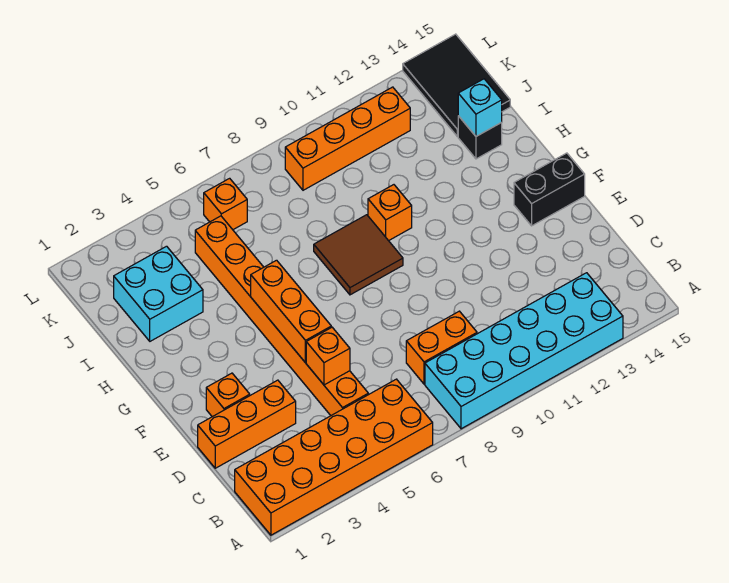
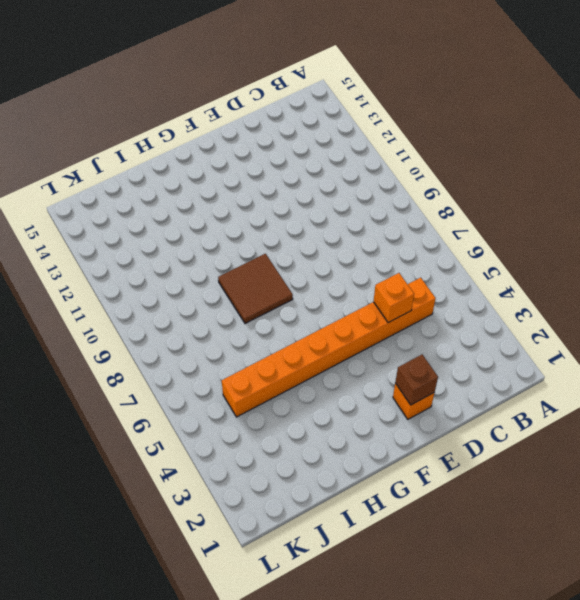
brown brick E2 level 2 -> none
none -> orange brick A1:B6 level 1
none -> cyan brick A8:B13 level 1
none -> orange brick C8:C9 level 1

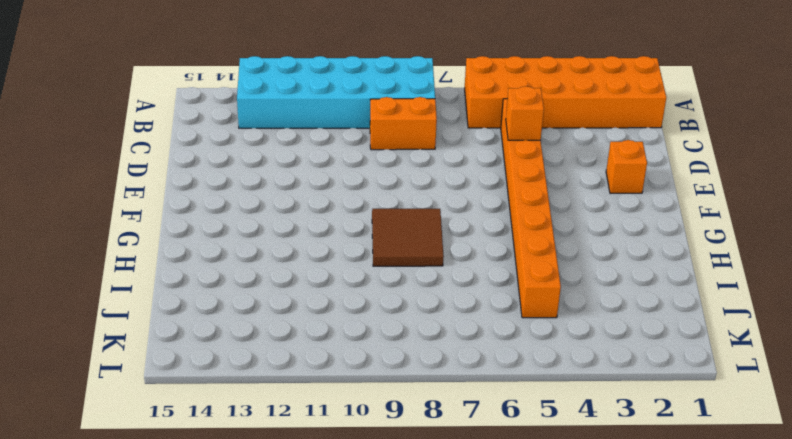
none -> orange brick D1:D3 level 1
none -> black brick F14:F15 level 1
none -> orange brick H10 level 1

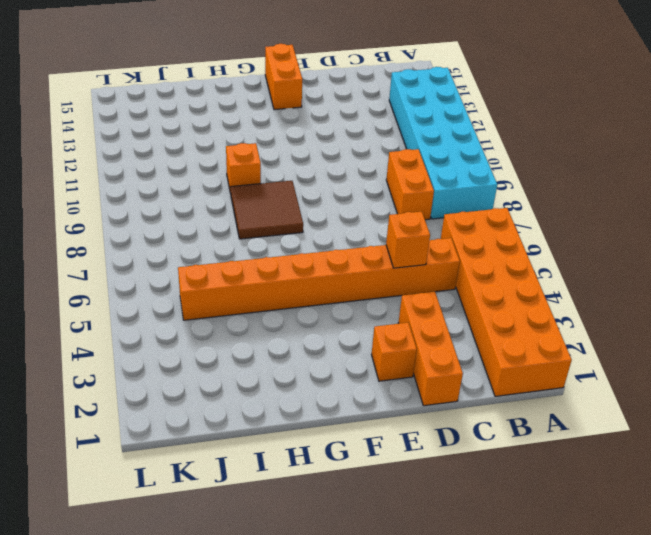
orange brick F14:F15 level 1 -> black brick F14:F15 level 1
none -> cyan brick I2:J3 level 1
none -> black brick I14 level 1
none -> black tile J14:L15 level 1

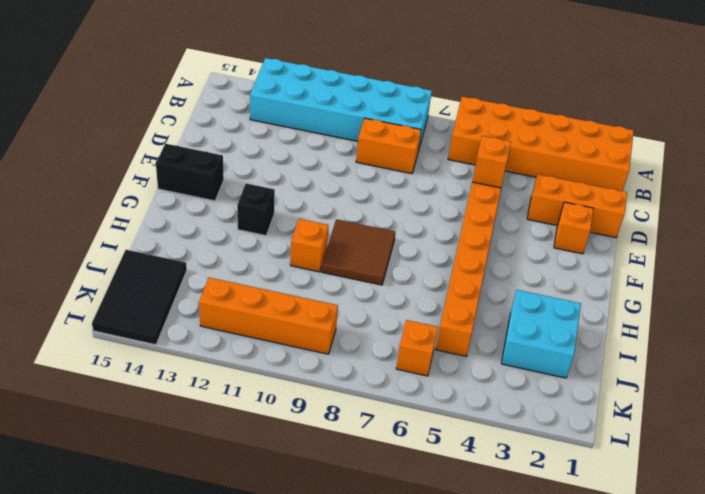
black brick G12 level 1 -> black brick I14 level 1
none -> orange brick E5:G5 level 2
none -> cyan brick I14 level 2

